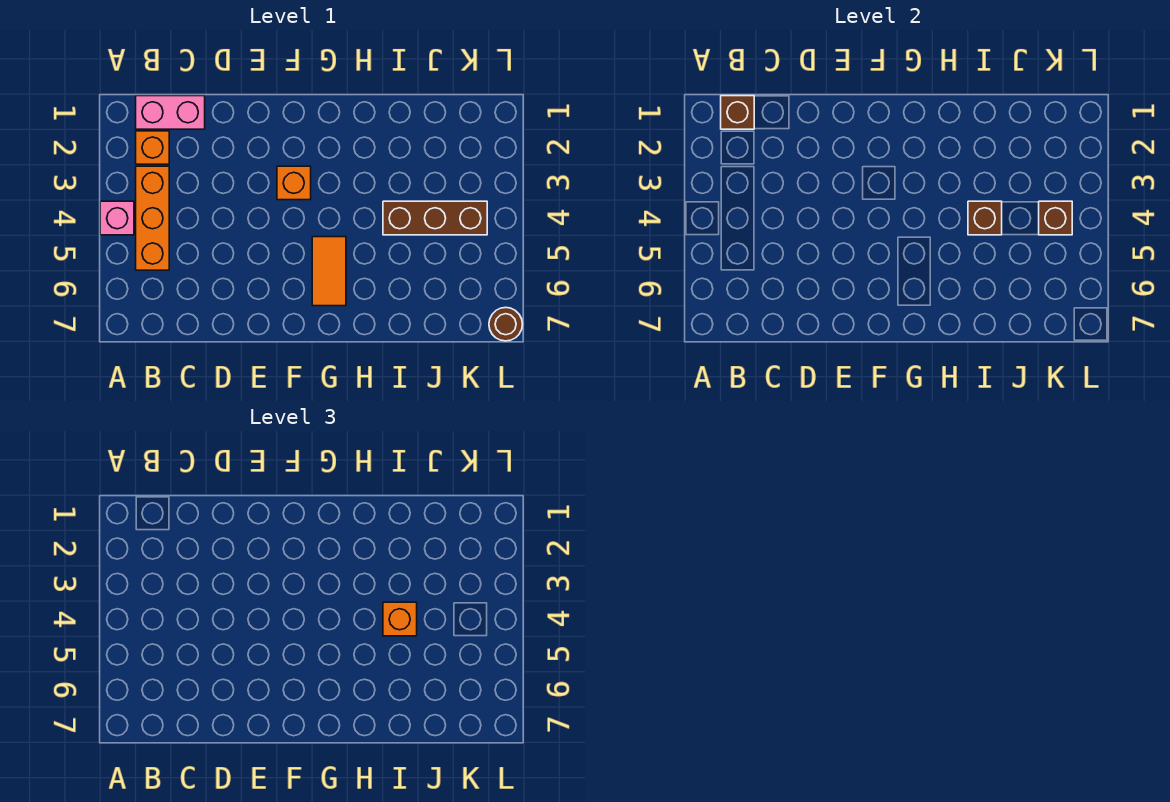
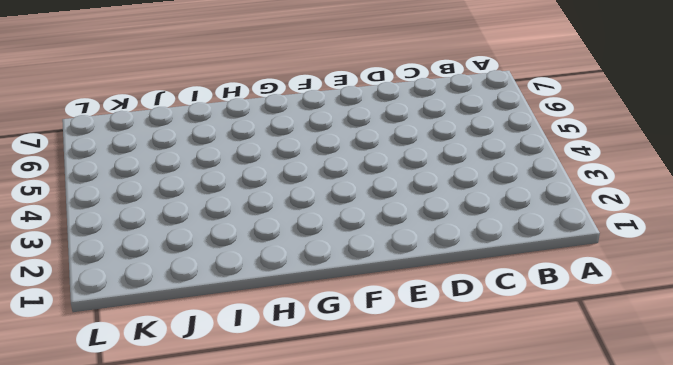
none -> pink brick A4 level 1
none -> pink brick B1:C1 level 1
none -> orange brick B2 level 1

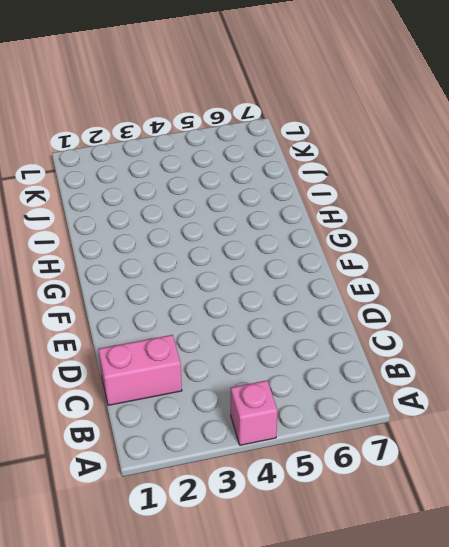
pink brick C1:C2 level 1 -> pink brick B1:C1 level 1
none -> orange brick B2 level 1
none -> orange brick B3:B5 level 1
none -> orange brick F3 level 1

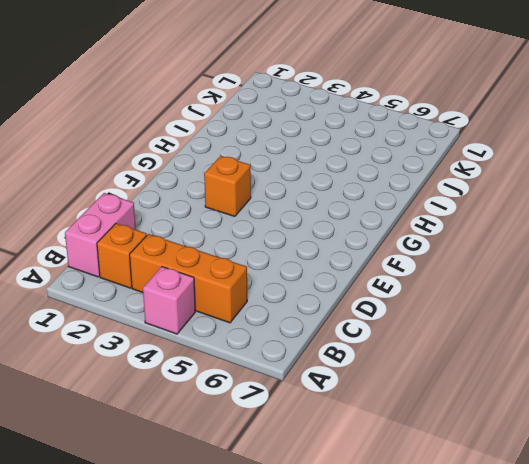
none -> orange tile G5:G6 level 1
none -> brown brick I4:K4 level 1
none -> brown round brick L7 level 1

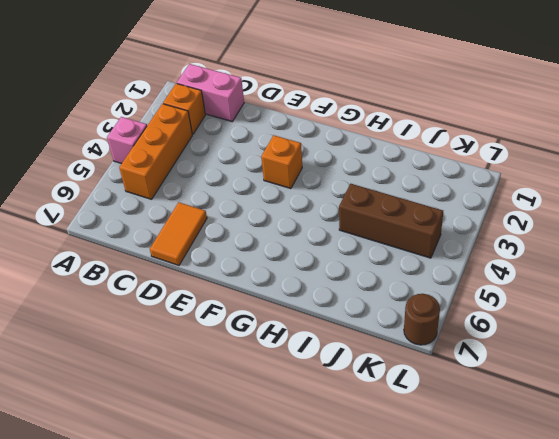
orange tile D6:D7 level 1 -> orange tile G5:G6 level 1
none -> brown brick B1 level 2
none -> brown brick I4 level 2
none -> brown brick K4 level 2

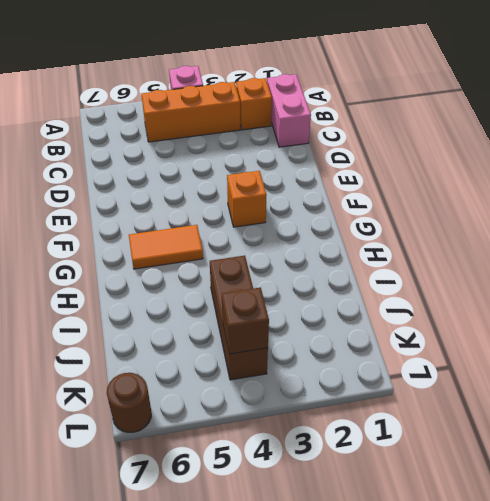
none -> brown brick B1 level 2
none -> brown brick I4 level 2
none -> orange brick I4 level 3

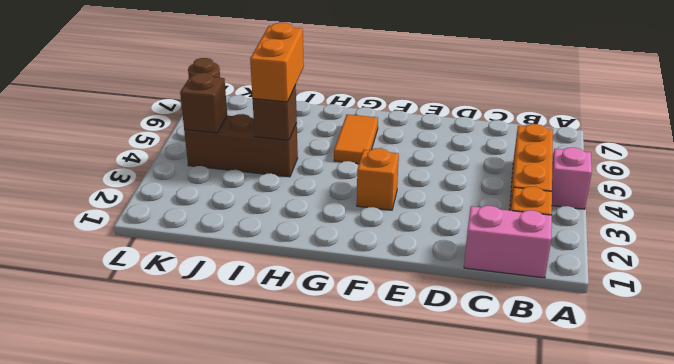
orange brick I4:I5 level 3 -> orange brick I4 level 3
none -> brown brick B1 level 2

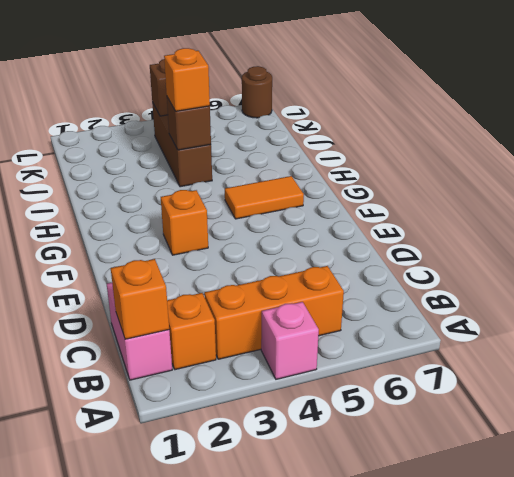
orange brick B1 level 2 -> brown brick B1 level 2

